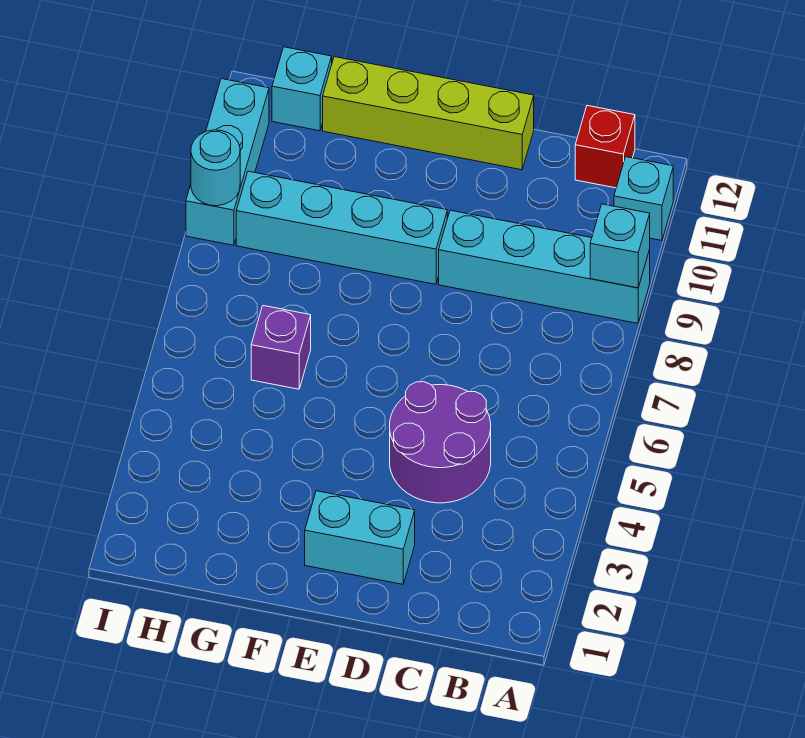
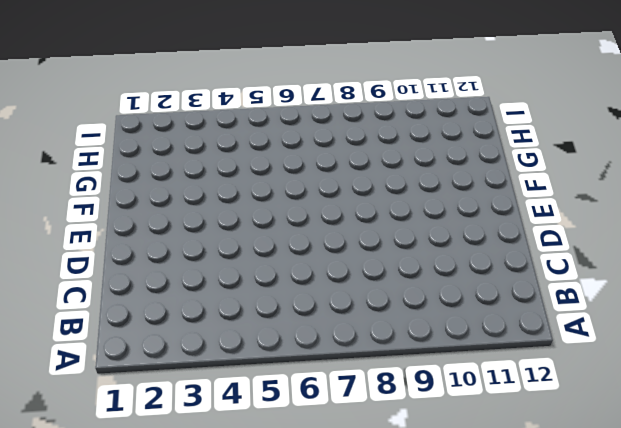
none -> cyan brick A9:D9 level 1
none -> cyan brick A11 level 1
none -> red brick B12 level 1

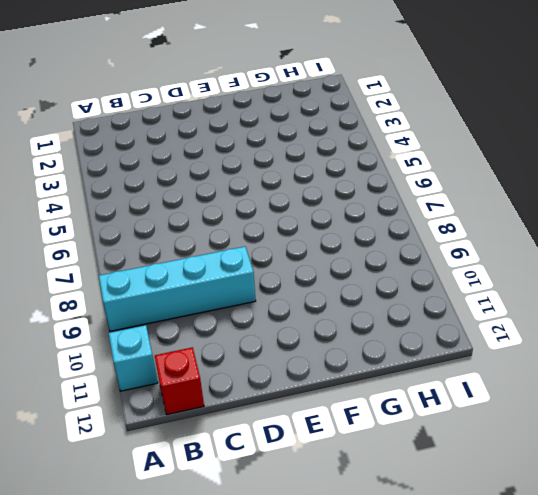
none -> purple round brick C4:D5 level 1
none -> cyan brick D2:E2 level 1
none -> lime brick D12:G12 level 1

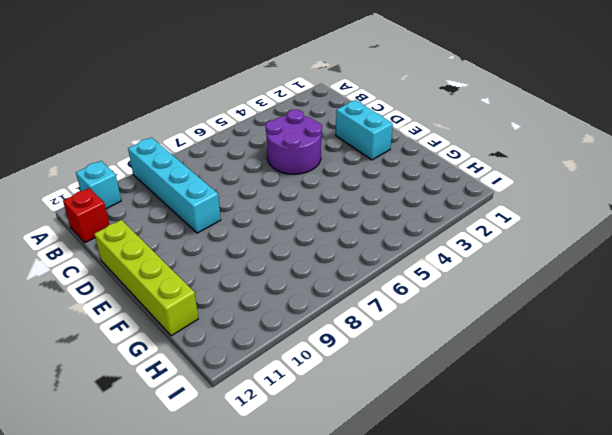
none -> cyan brick E9:H9 level 1
none -> purple brick G6 level 1
none -> cyan brick H12 level 1

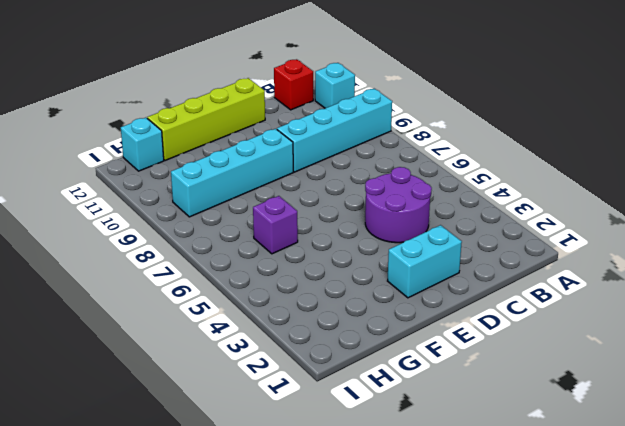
none -> cyan brick I9:I11 level 1
none -> cyan brick A9 level 2
none -> cyan round brick I9 level 2

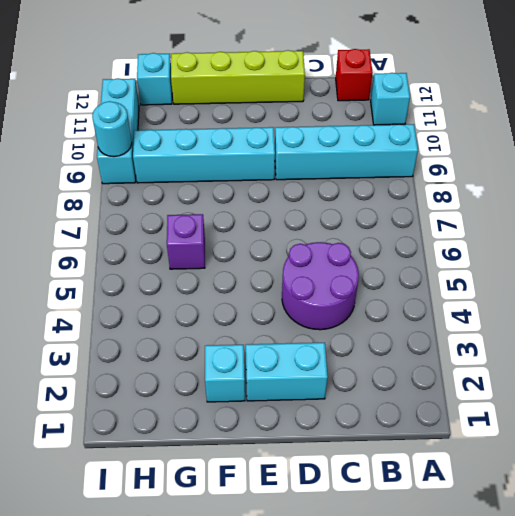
cyan brick F2 level 1 -> cyan brick A9 level 2

